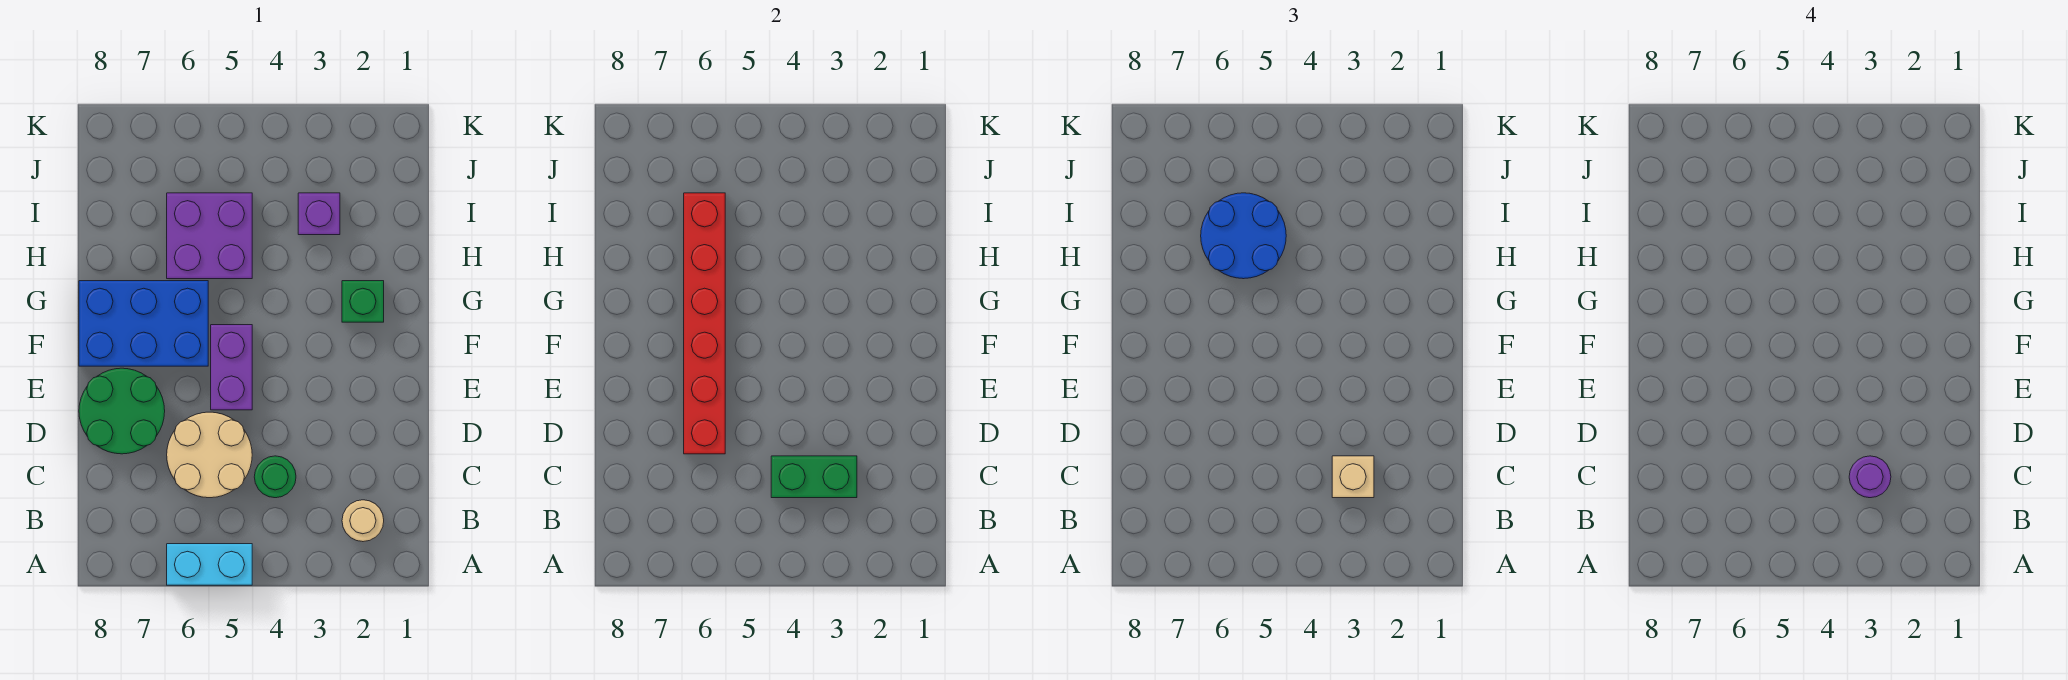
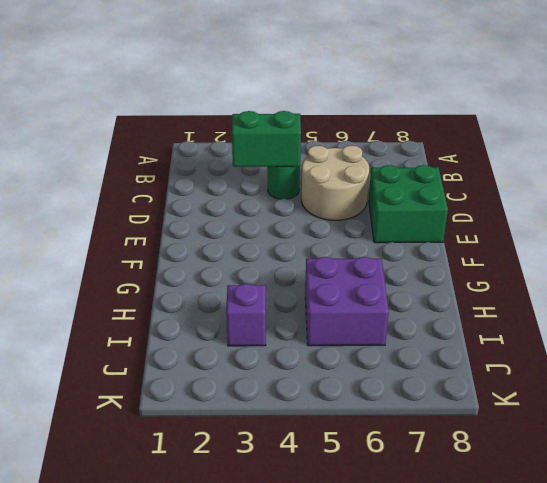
green brick D7:E8 level 1 -> green round brick D7:E8 level 1
none -> cyan brick A5:A6 level 1
none -> tan round brick B2 level 1
none -> purple brick E5:F5 level 1

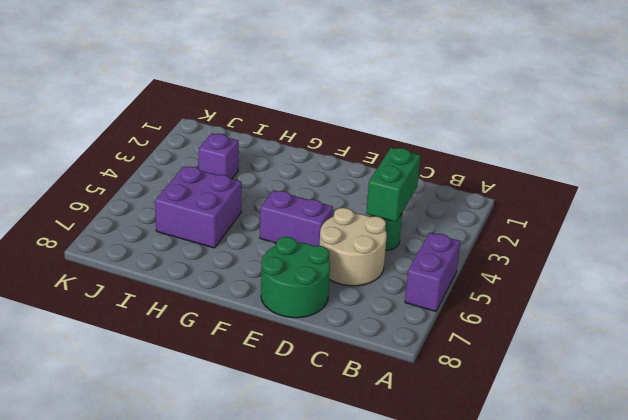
purple brick A5:A6 level 1 -> cyan brick A5:A6 level 1
none -> tan round brick B2 level 1
none -> blue brick F6:G8 level 1
none -> green brick G2 level 1

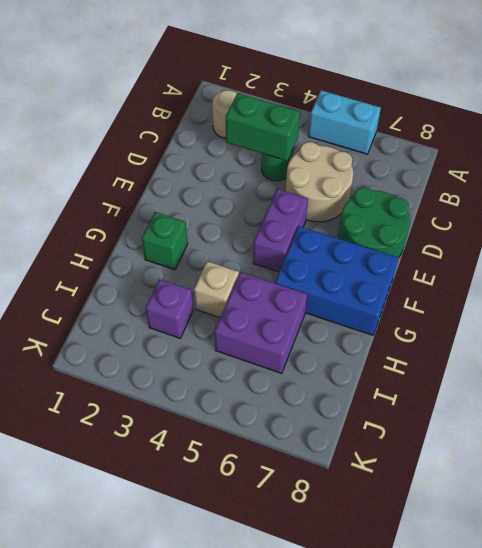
tan brick H4 level 1 -> tan brick C3 level 3
none -> red brick D6:I6 level 2
none -> blue round brick H5:I6 level 3
none -> purple round brick C3 level 4

